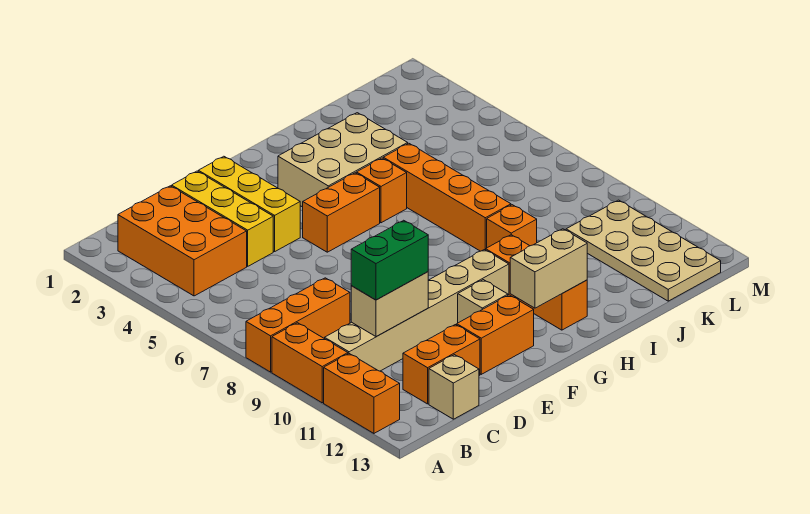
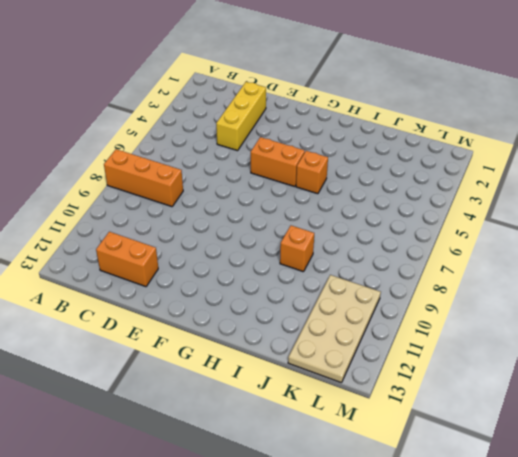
none -> orange brick A9:A10 level 1
none -> orange brick A11:A12 level 1
none -> orange brick B2:C4 level 1

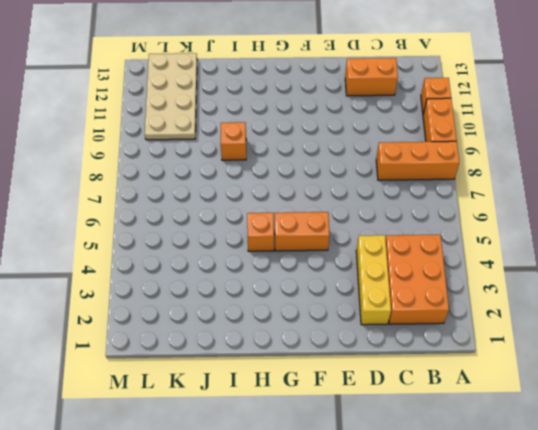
orange brick A11 level 1 -> orange brick A11:A12 level 1
none -> tan brick B10:G10 level 1
none -> tan brick C13 level 1
none -> yellow brick E2:E4 level 1

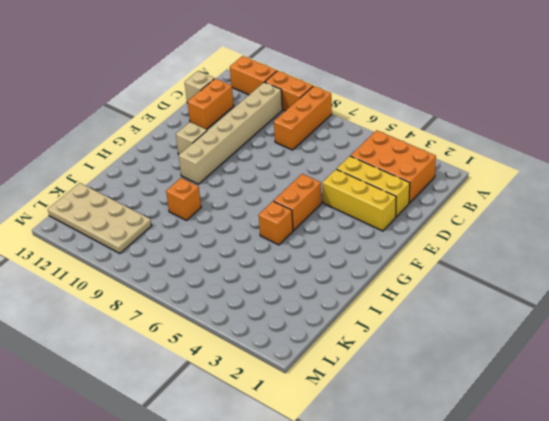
none -> orange brick E12:F12 level 1
none -> tan brick G3:I4 level 1
none -> orange brick H10:H12 level 1

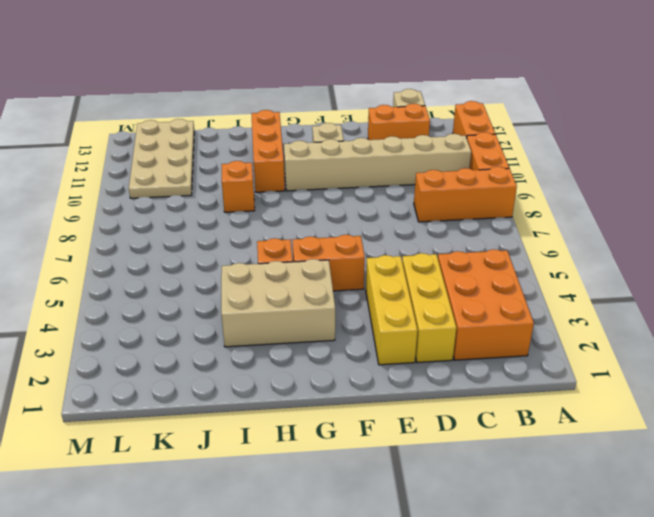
none -> orange brick E12:F12 level 1
none -> orange brick I5:I8 level 1
none -> tan brick C10:D10 level 2

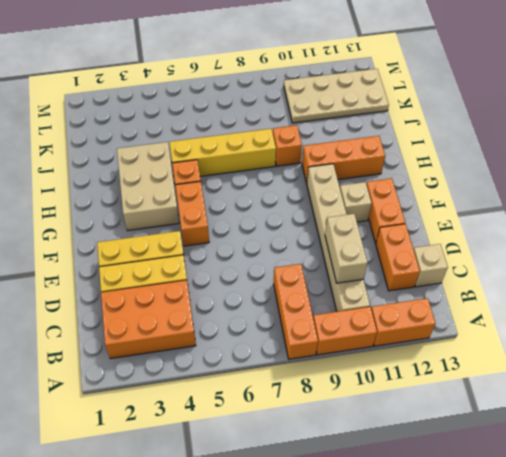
yellow brick I5:I8 level 1 -> orange brick I5:I8 level 1
none -> tan brick G12:H12 level 2
none -> green brick C10:D10 level 3

